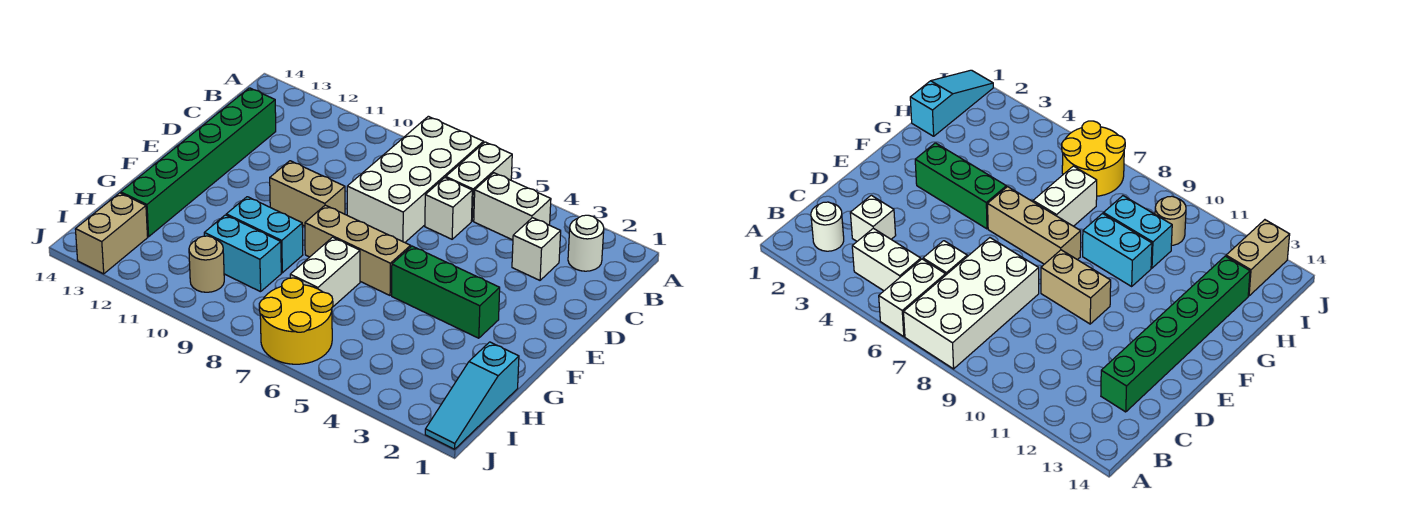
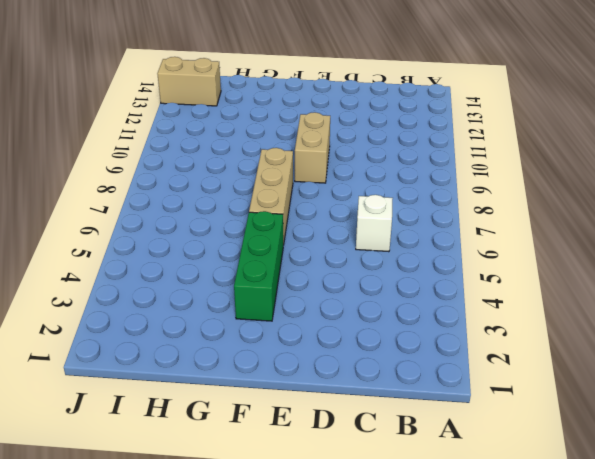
none -> white brick A6:B6 level 1
none -> white brick A7:D8 level 1
none -> white round brick B2 level 1

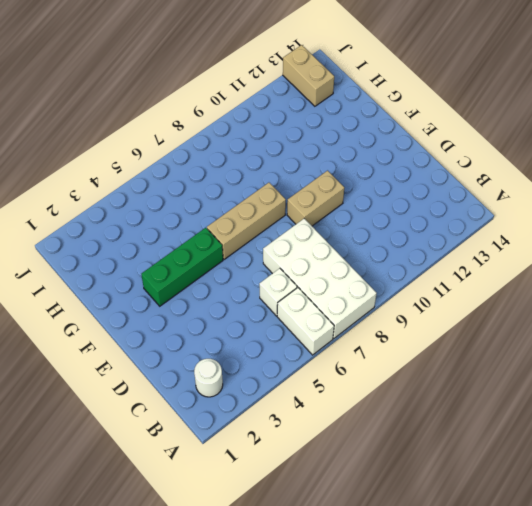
none -> white brick B4:B5 level 1
none -> white brick C3 level 1
none -> green brick C13:H13 level 1

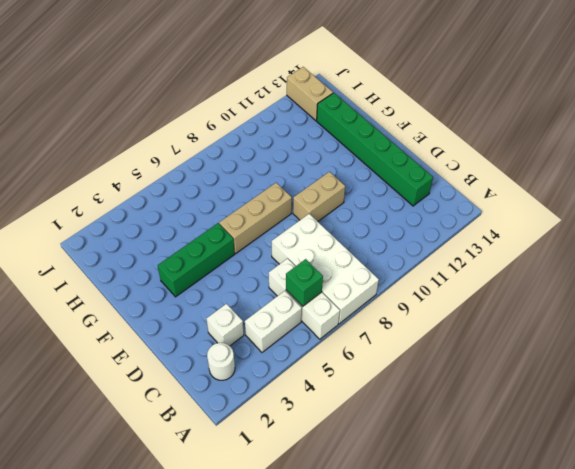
green brick B6 level 2 -> none
none -> white brick G7:H7 level 1
none -> cyan brick G9:G10 level 1
none -> cyan slope H1:J1 level 1 top H

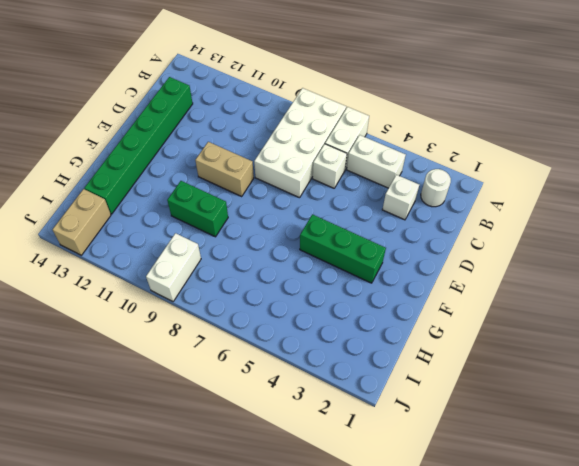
green brick G9:G10 level 1 -> cyan brick G9:G10 level 1
white brick I9:J9 level 1 -> white brick G7:H7 level 1
none -> tan brick F6:F8 level 1
none -> cyan slope H1:J1 level 1 top H
none -> cyan brick H9:H10 level 1

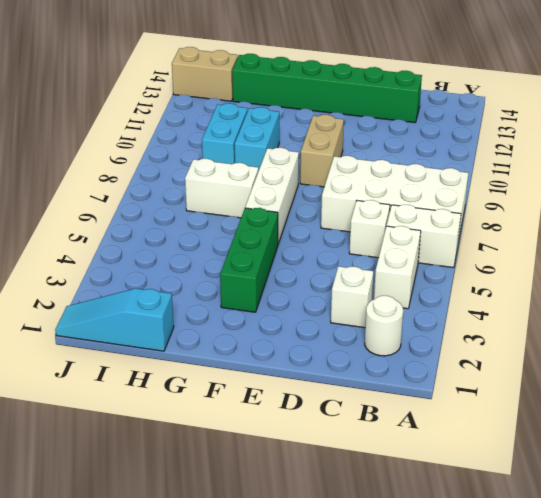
white brick F6:F8 level 1 -> tan brick F6:F8 level 1
none -> yellow round brick I6:J7 level 1
none -> tan round brick I10 level 1

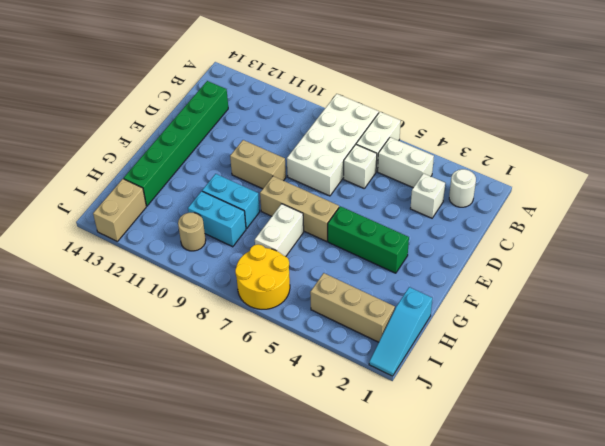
tan brick I2:I4 level 1 -> none

